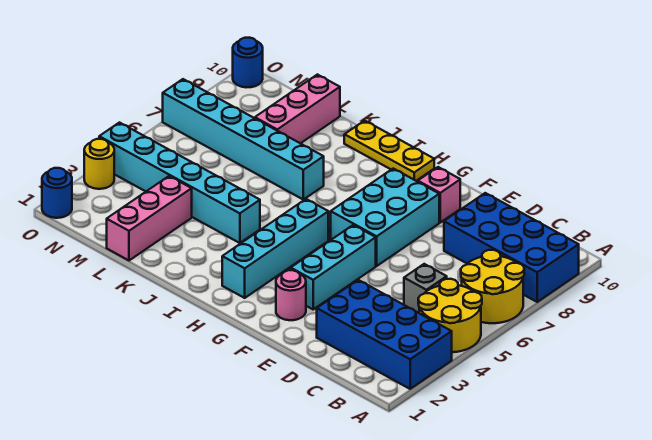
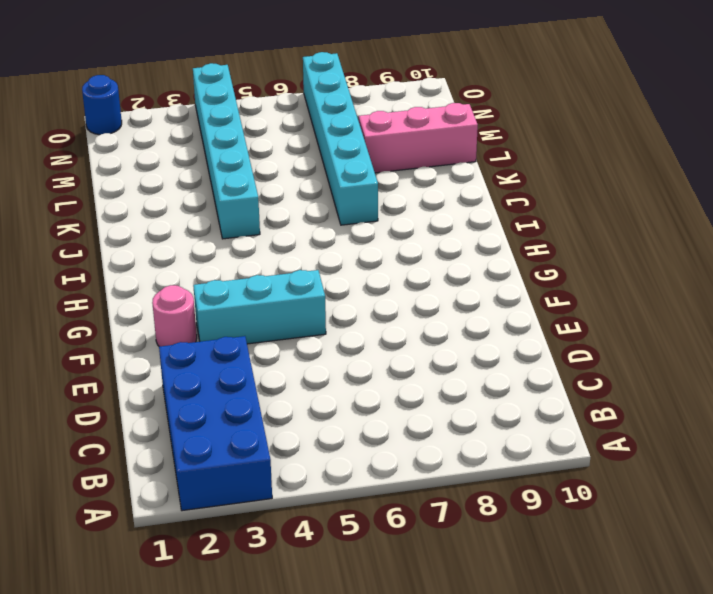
none -> yellow round brick A4:B5 level 1
none -> yellow round brick A6:B7 level 1
none -> blue brick A8:D9 level 1

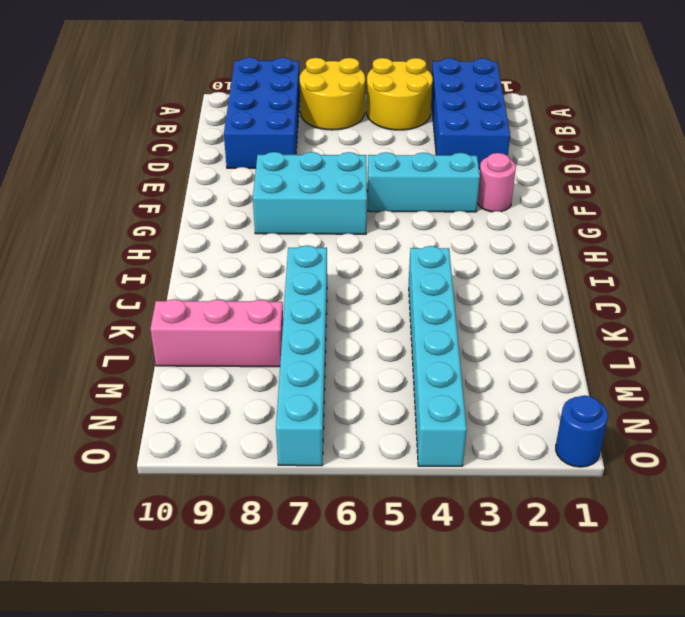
none -> grey brick C5 level 1
none -> pink brick F9 level 1
none -> cyan brick H2:H5 level 1

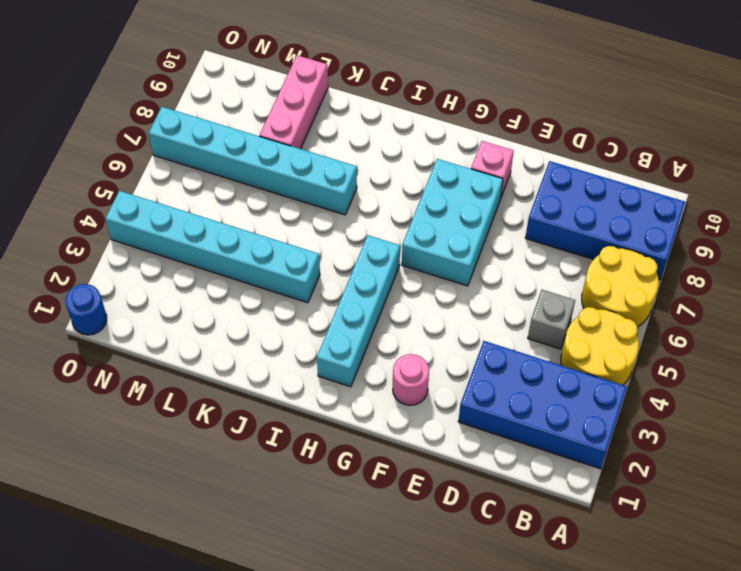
none -> cyan brick F3:F5 level 1
none -> yellow plate H10:J10 level 1
none -> pink brick L1:L3 level 1

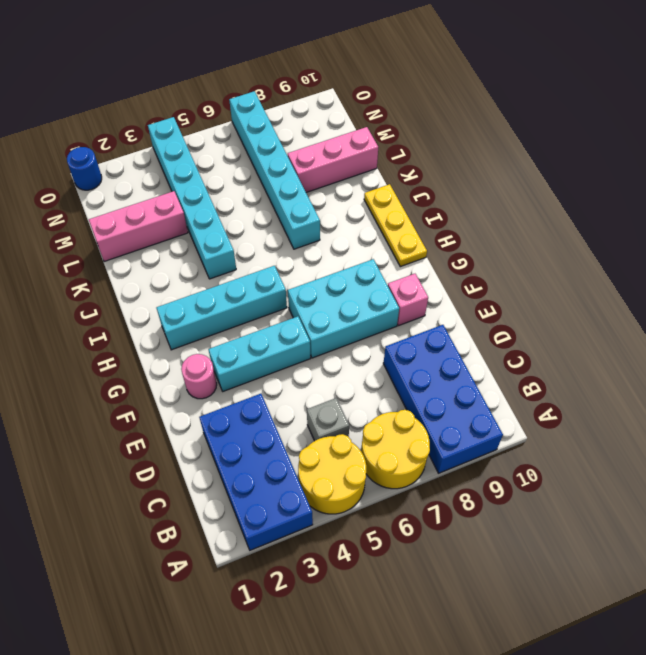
none -> yellow round brick O3 level 1
none -> blue round brick O10 level 1

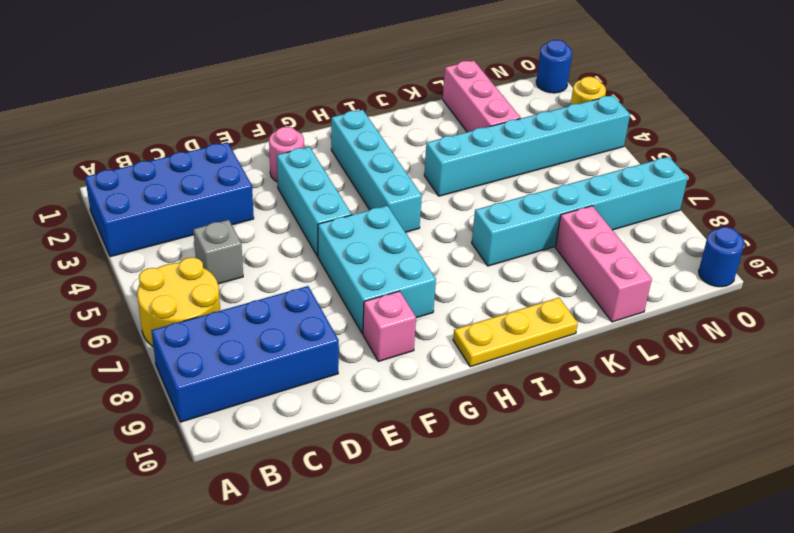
none -> yellow round brick A4:B5 level 1

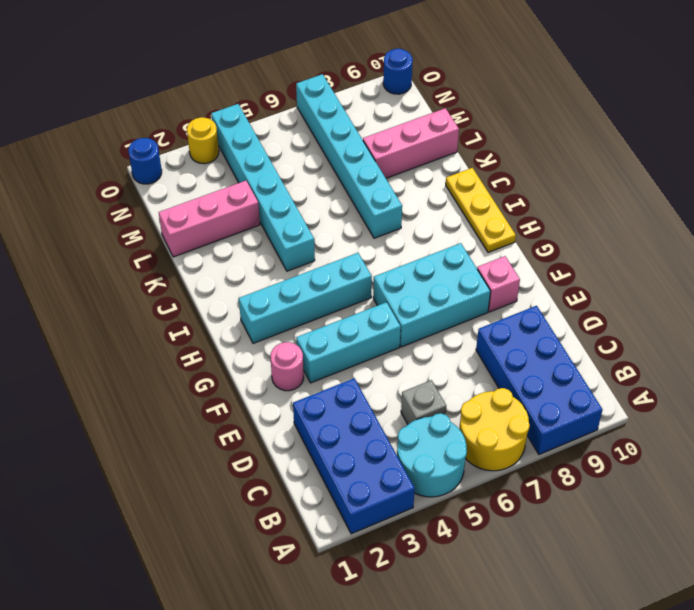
cyan round brick A4:B5 level 1 -> yellow round brick A4:B5 level 1

